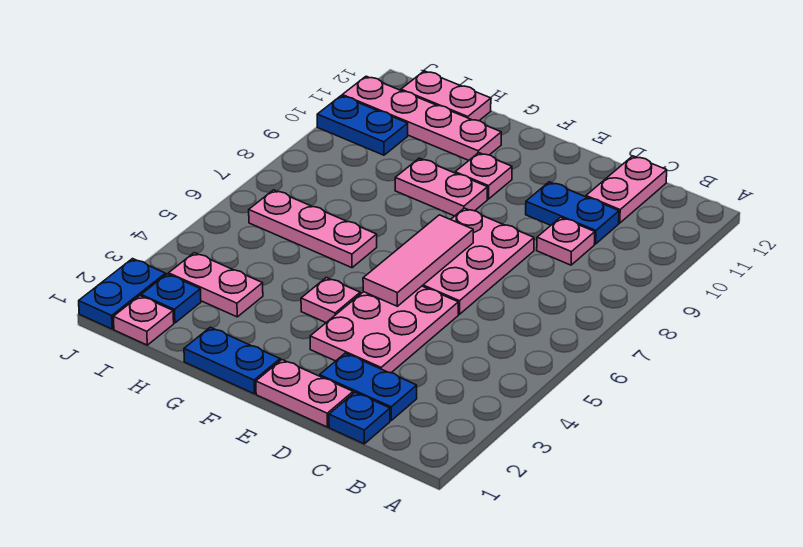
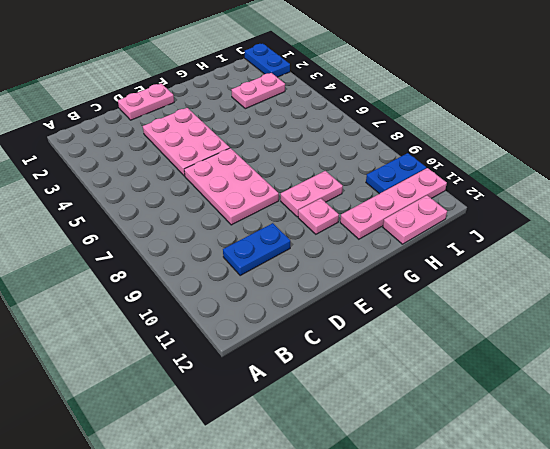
none -> blue plate C1 level 1
none -> blue plate C2:D2 level 1
none -> pink plate C9 level 1

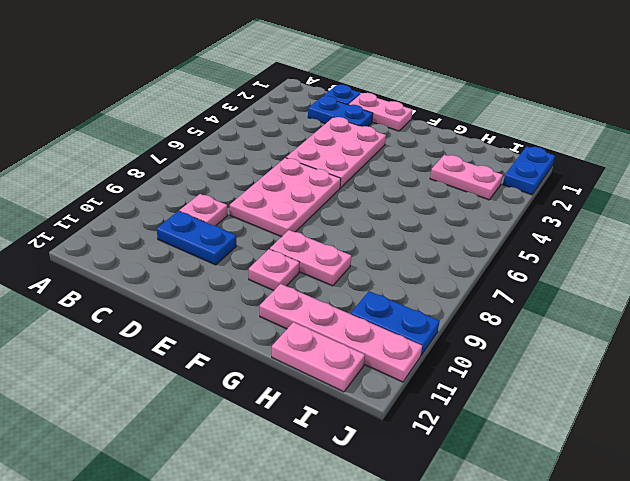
none -> pink plate C11:C12 level 1
none -> blue plate F1:G1 level 1
none -> pink plate F4 level 1

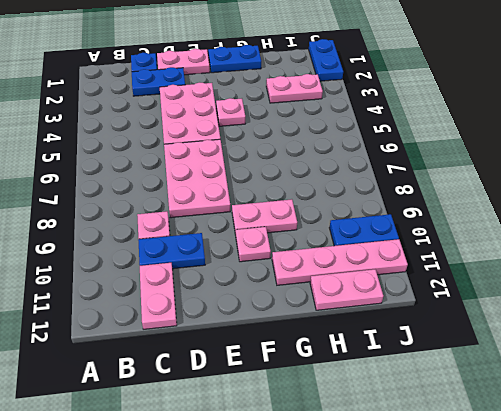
none -> pink plate G6:I6 level 1
none -> pink plate I1 level 1
none -> blue plate I2 level 1

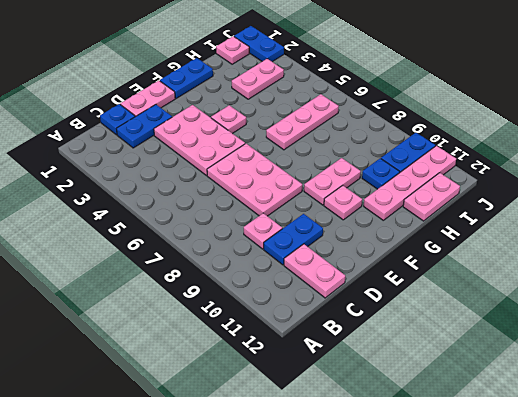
blue plate H10 level 1 -> blue plate I2 level 1
none -> pink tile E5:E7 level 2

